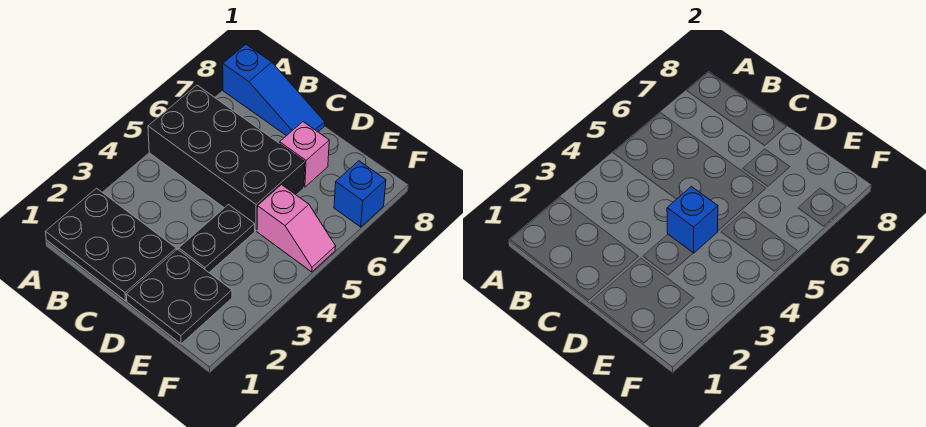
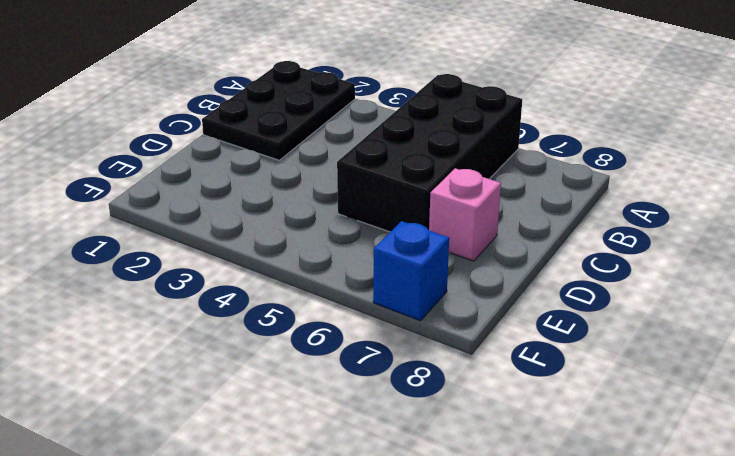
none -> blue slope A8:C8 level 1 top A
none -> black plate D1:E2 level 1

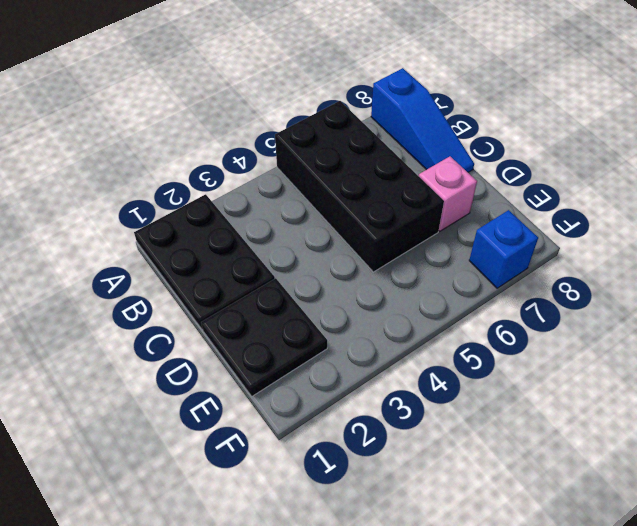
none -> black plate D3:D4 level 1
none -> pink slope E5:F5 level 1 top E

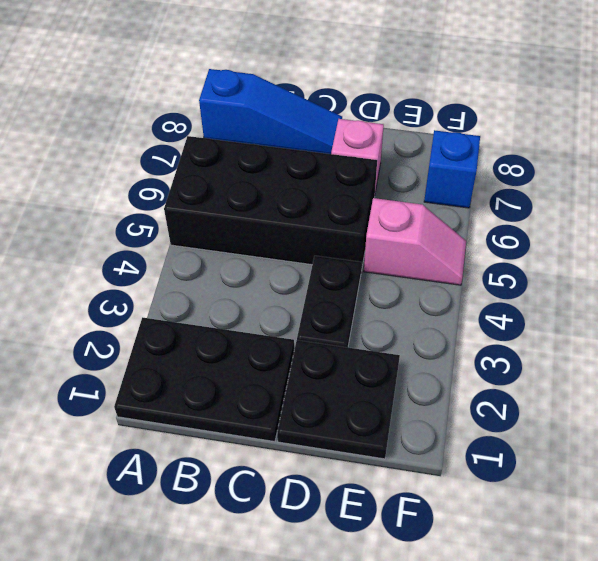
none -> blue brick D4 level 2

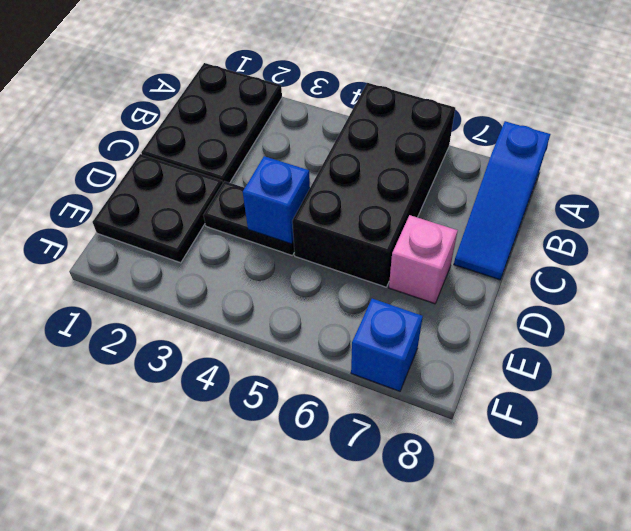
none -> pink slope E5:F5 level 1 top E

